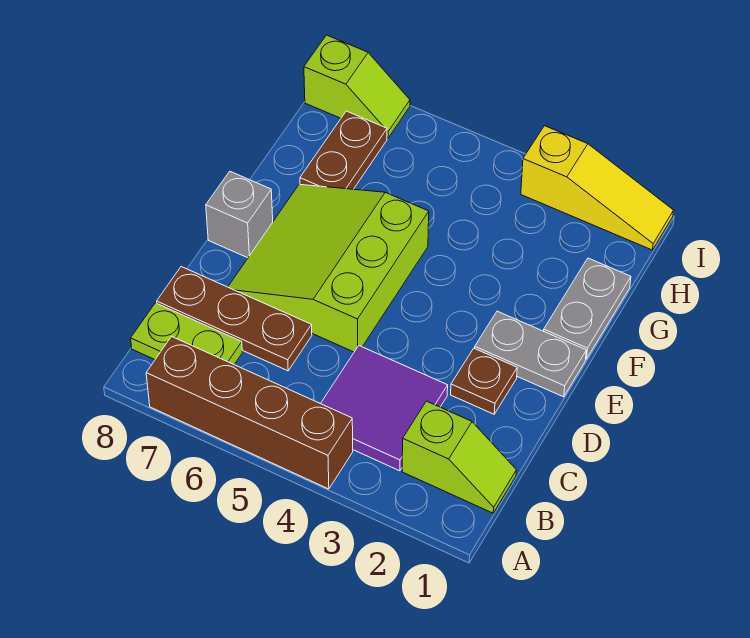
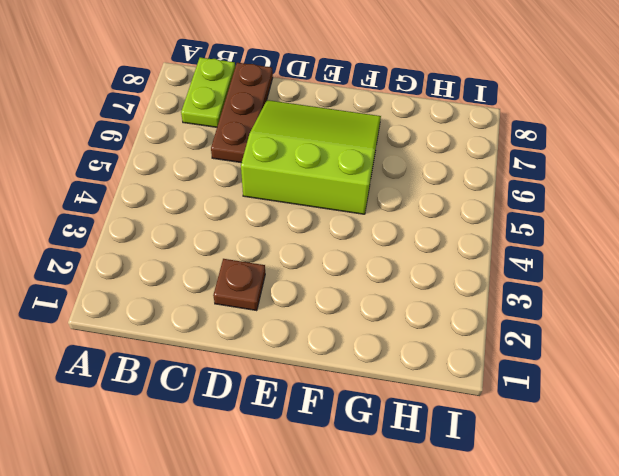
none -> brown brick A4:A7 level 1
none -> lime slope B1:B2 level 1 top 2
none -> purple tile B3:C4 level 1

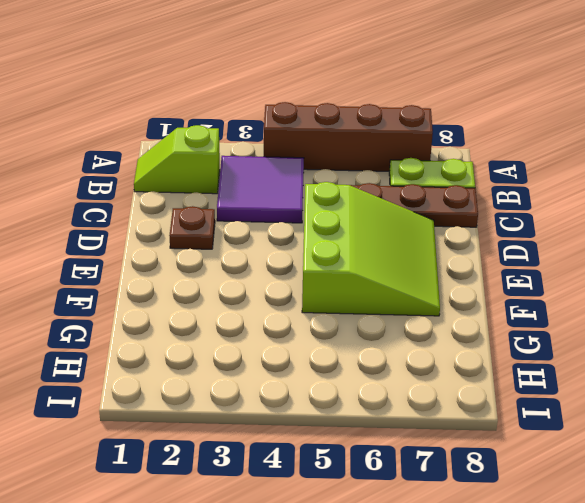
none -> grey plate E1:E2 level 1
none -> grey brick E8 level 1
none -> grey plate F1:G1 level 1

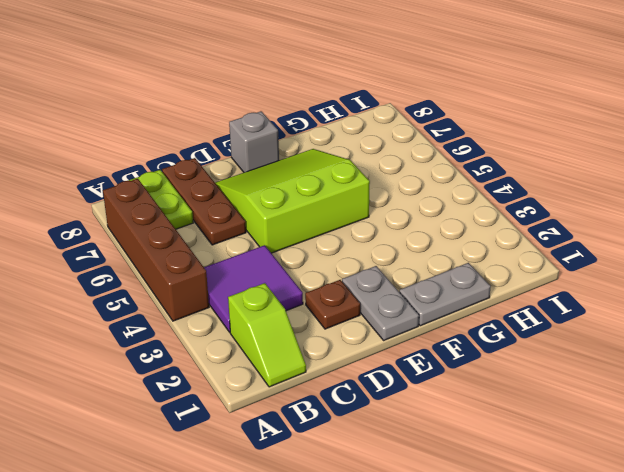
none -> brown plate G7:H7 level 1
none -> yellow slope I1:I3 level 1 top 3
none -> lime slope I7:I8 level 1 top 8

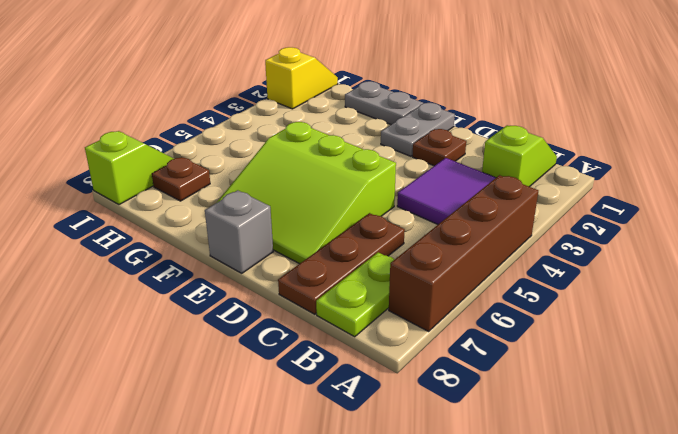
brown plate H7 level 1 -> brown plate G7:H7 level 1
yellow slope I1:I2 level 1 top 2 -> yellow slope I1:I3 level 1 top 3

